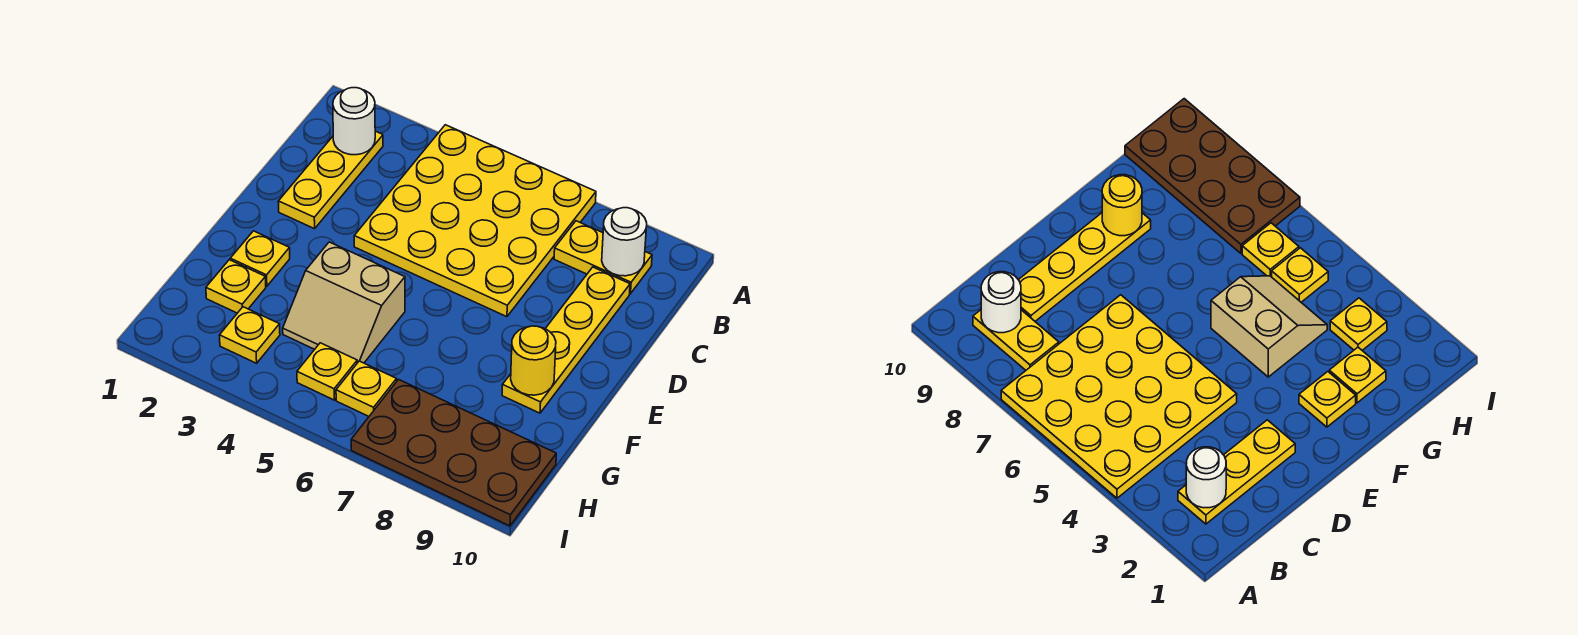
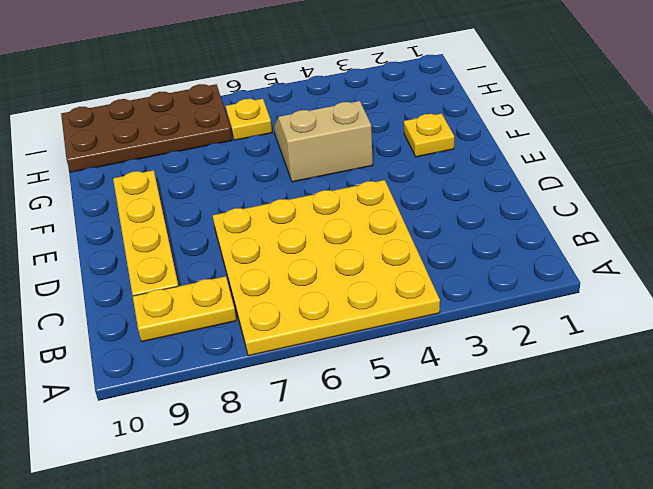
none -> yellow plate B2:D2 level 1
none -> yellow plate G2 level 1
none -> yellow plate H3 level 1

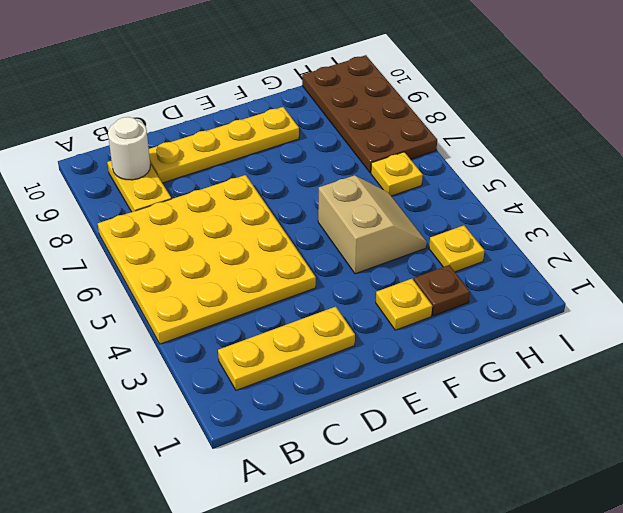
brown plate G2 level 1 -> yellow plate G2 level 1
none -> yellow plate H5 level 1
none -> white round brick B2 level 2
none -> yellow round brick F9 level 2

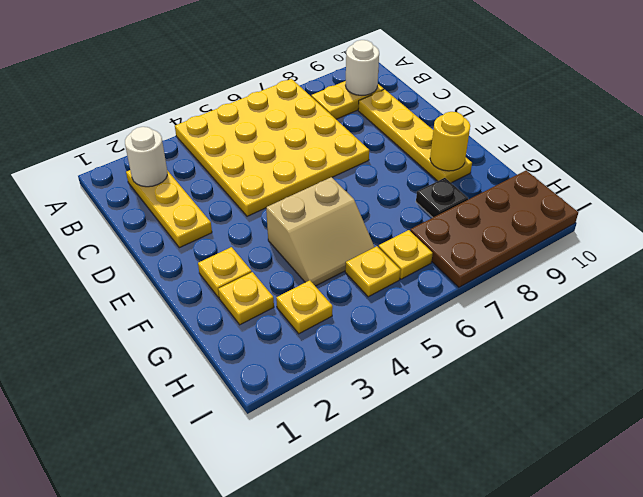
black plate G8 level 1 -> none

